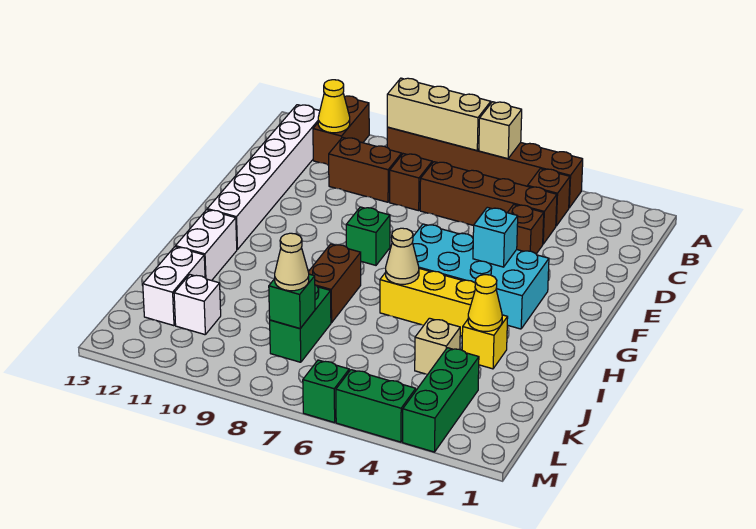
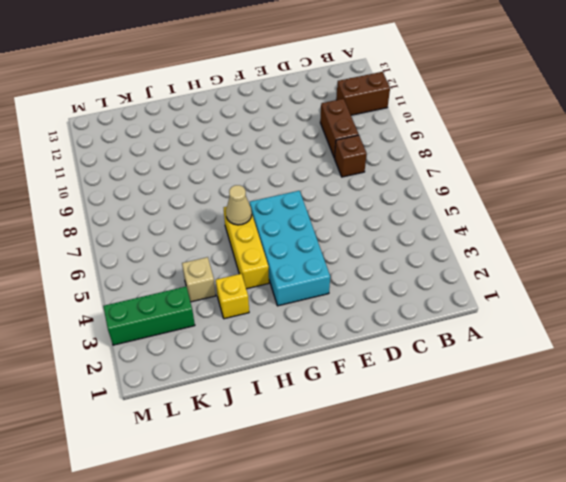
none -> brown brick A4:A9 level 1
none -> brown brick B4 level 1
none -> white brick B12:G12 level 1

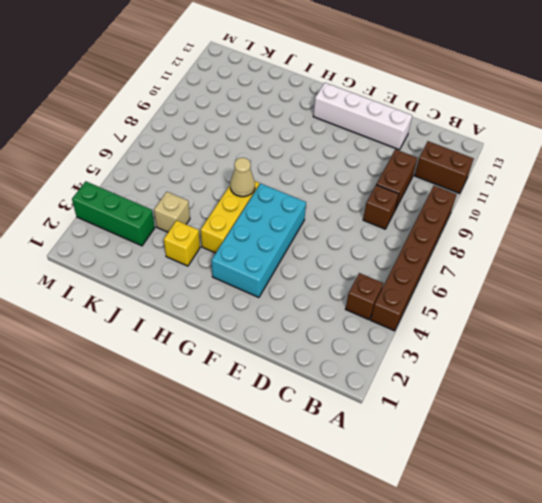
white brick D12:G12 level 1 -> white brick B12:G12 level 1
none -> brown brick C4:C7 level 1
none -> brown brick D4 level 1
none -> green brick F8 level 1

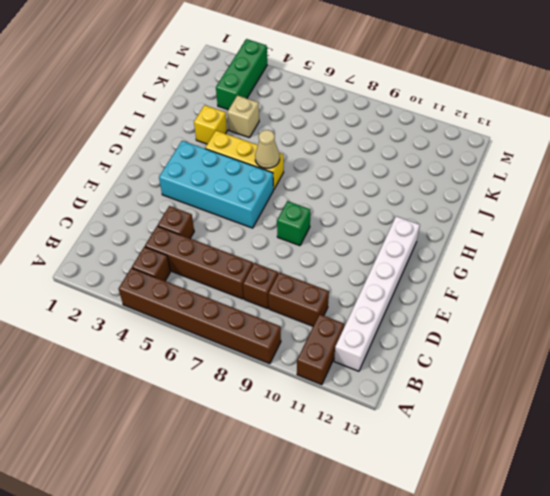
none -> brown brick H8:I8 level 1
none -> white brick H12:I12 level 1
none -> green brick J8:K8 level 1

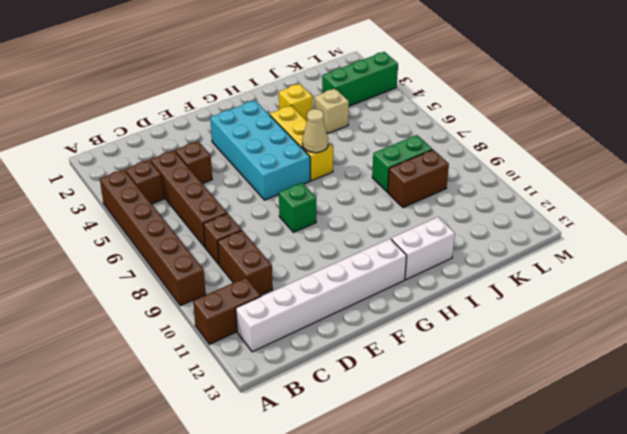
brown brick J9:K9 level 1 -> brown brick H8:I8 level 1
none -> white brick J12:K12 level 1
none -> white brick K11 level 1
none -> green brick M4:M5 level 1

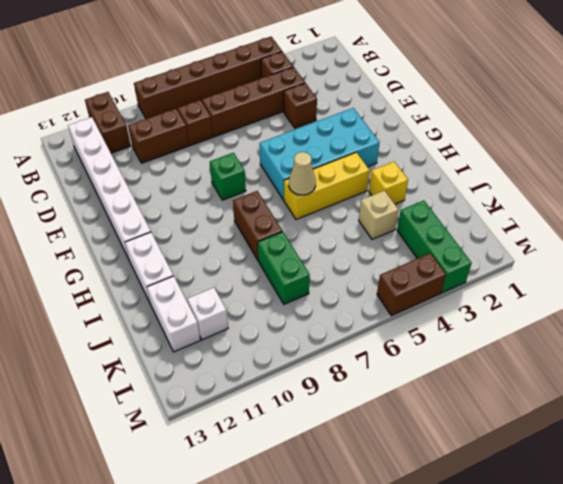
brown brick M4:M5 level 1 -> green brick M4:M5 level 1
none -> green brick M6 level 1
none -> tan brick A6 level 2
none -> tan brick A7:A9 level 2

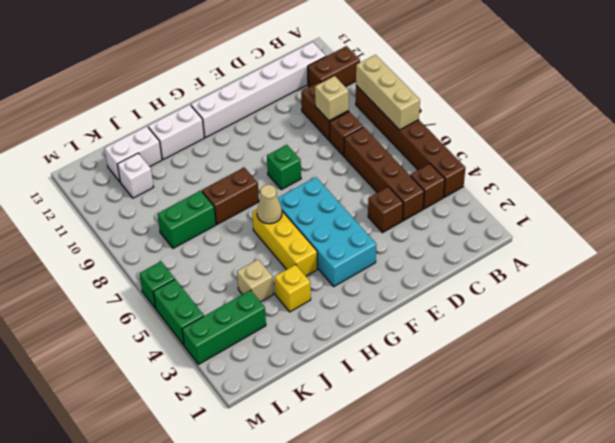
tan brick C9 level 2 -> tan brick A6 level 2
none -> yellow cone B11 level 2
none -> cyan brick F4 level 2
none -> yellow cone I3 level 2

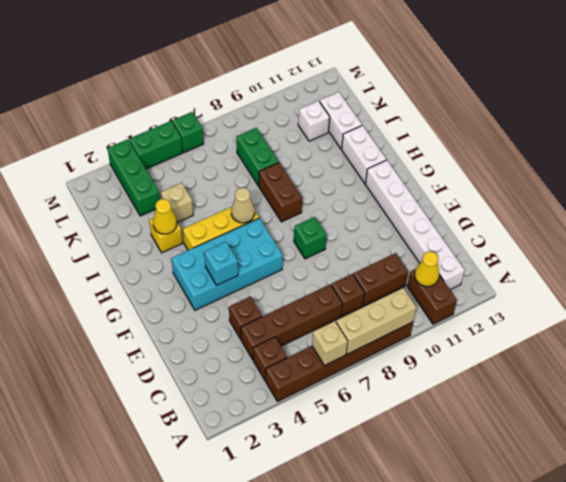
none -> green brick K8 level 2
none -> tan cone K8 level 3

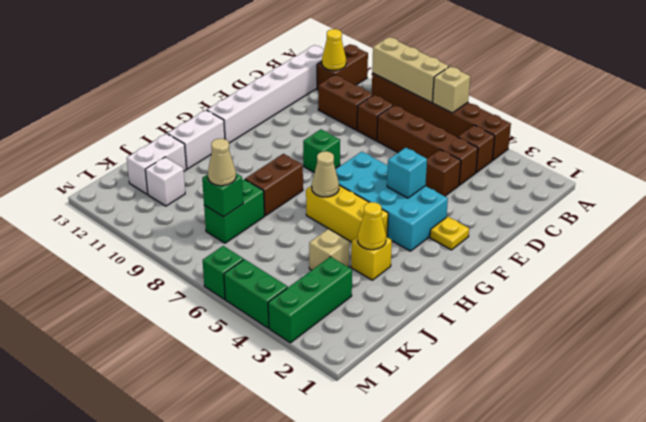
yellow plate F2 level 1 -> none

